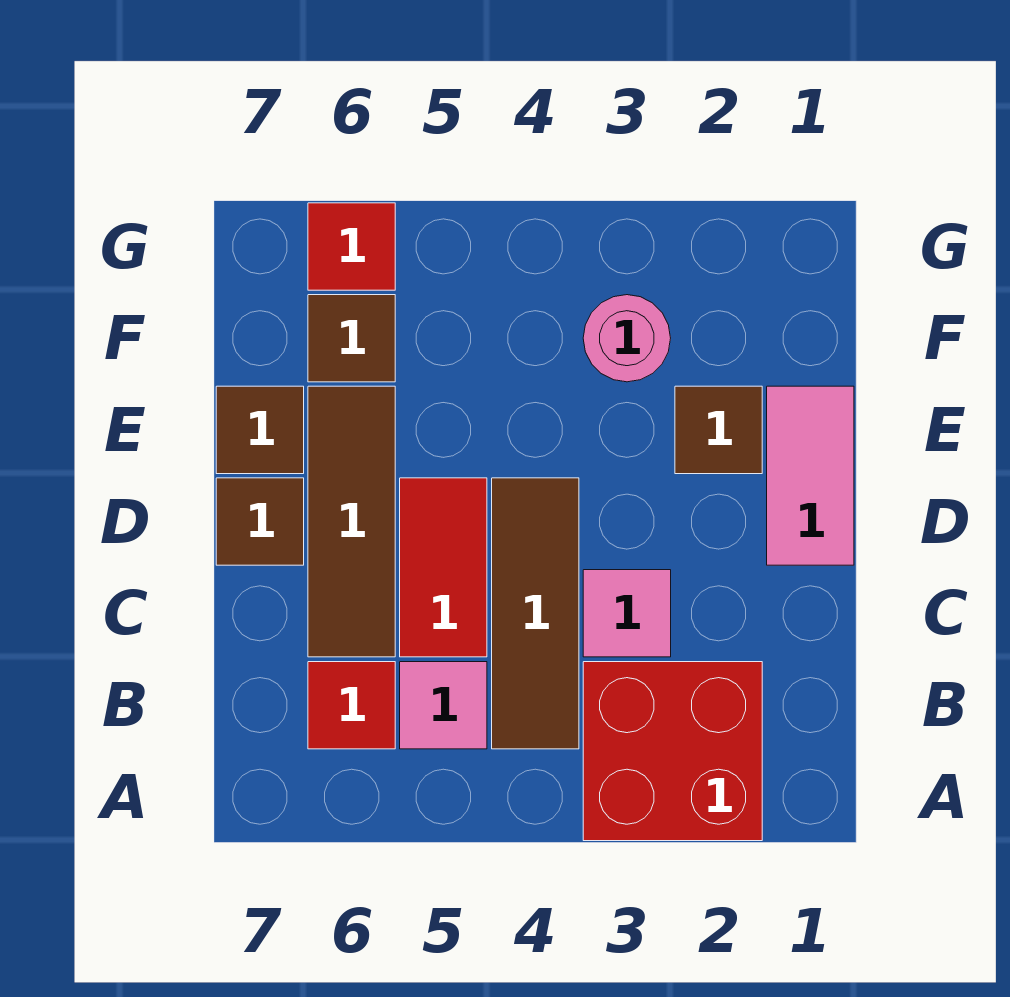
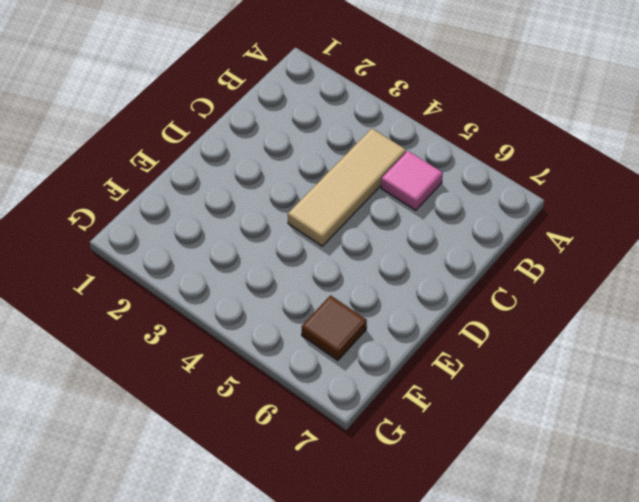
tan tile B4:D4 level 1 -> brown tile B4:D4 level 1
none -> red brick A2:B3 level 1
none -> red tile B6 level 1
none -> pink tile C3 level 1

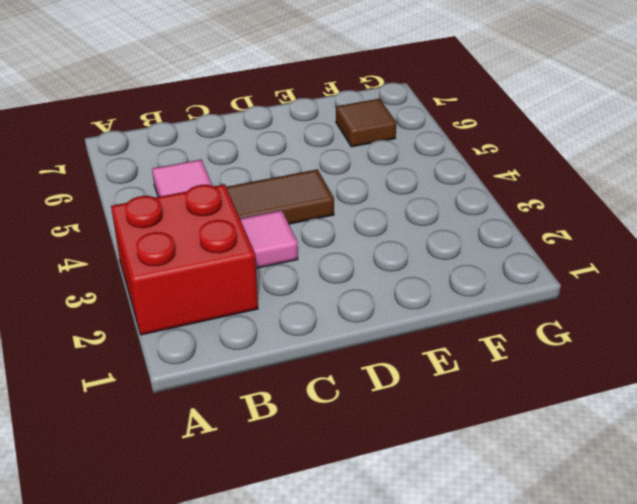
none -> red tile B6 level 1
none -> red tile C5:D5 level 1
none -> brown tile C6:E6 level 1

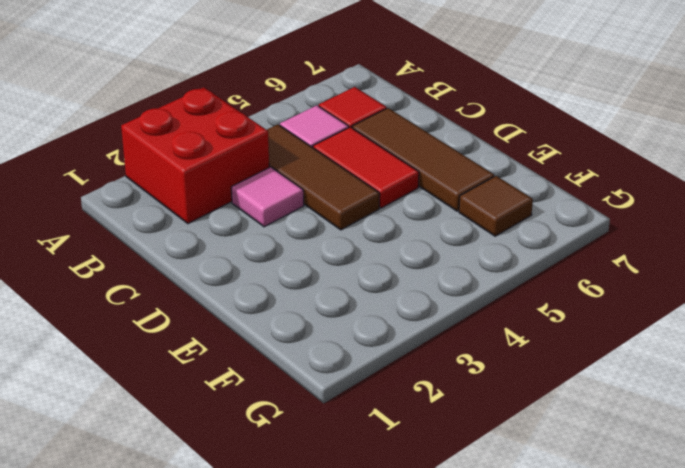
none -> pink tile D1:E1 level 1
none -> brown tile D7 level 1
none -> brown tile E2 level 1

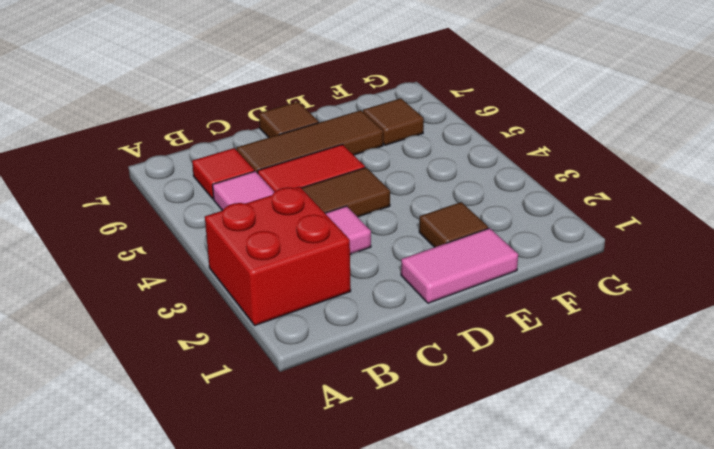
none -> brown tile E7 level 1
none -> pink round brick F3 level 1
none -> red tile G6 level 1

